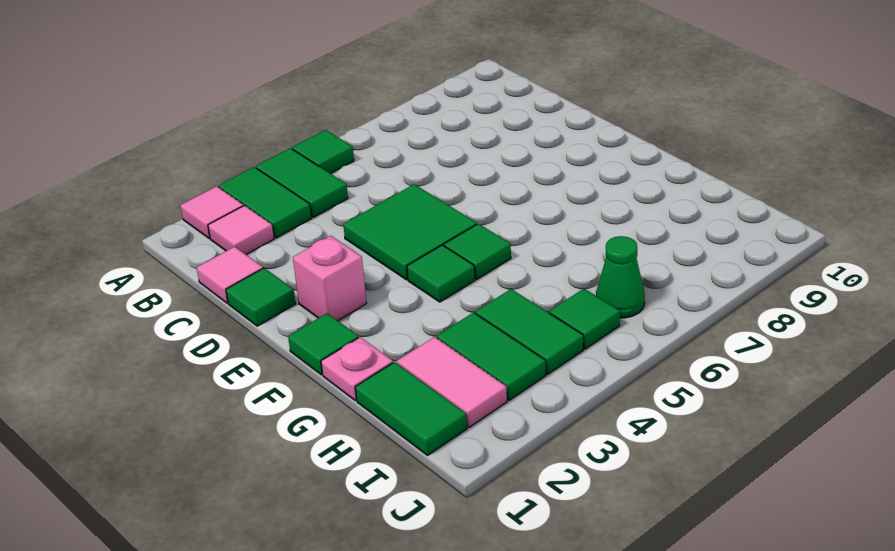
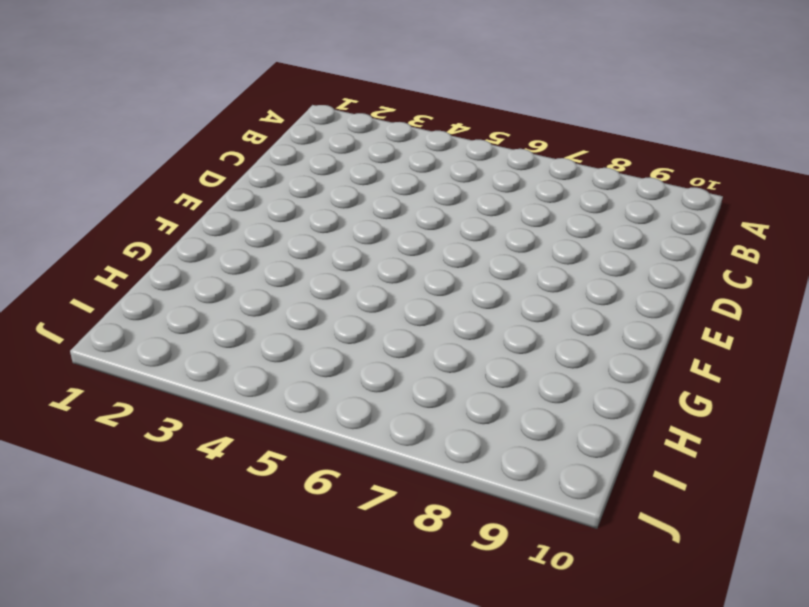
none -> pink tile A2 level 1
none -> green tile A3:B3 level 1
none -> green tile A4:B4 level 1

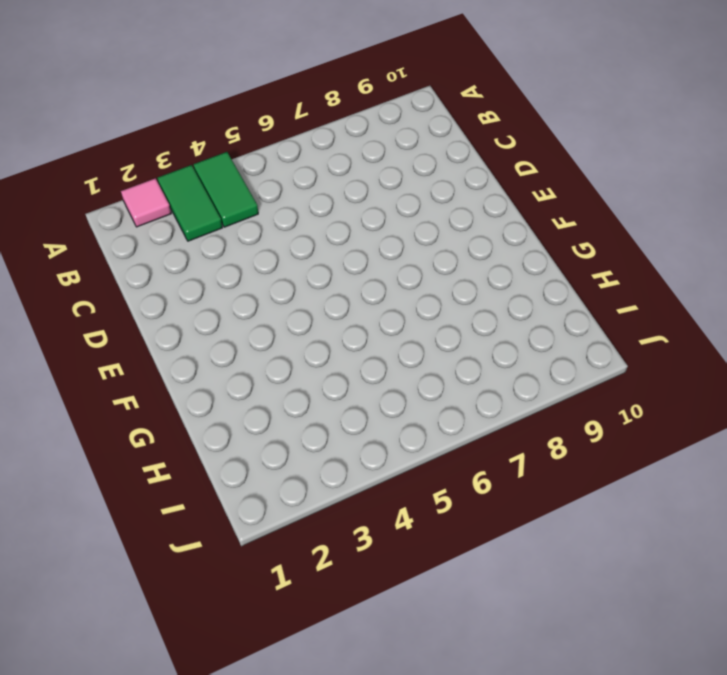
none -> green tile A5 level 1
none -> pink tile B2 level 1
none -> pink tile C1 level 1

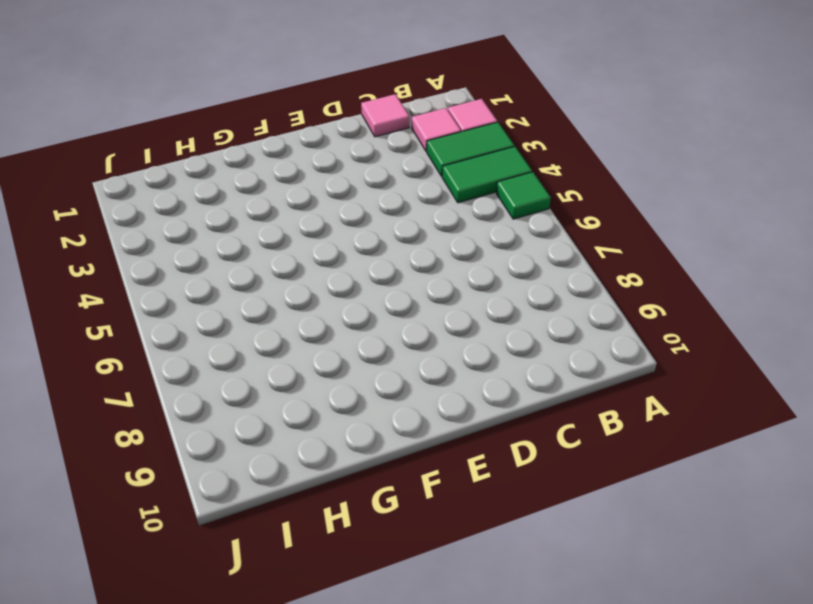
none -> green tile D1 level 1
none -> green tile D4:E5 level 1
none -> pink brick E2 level 1

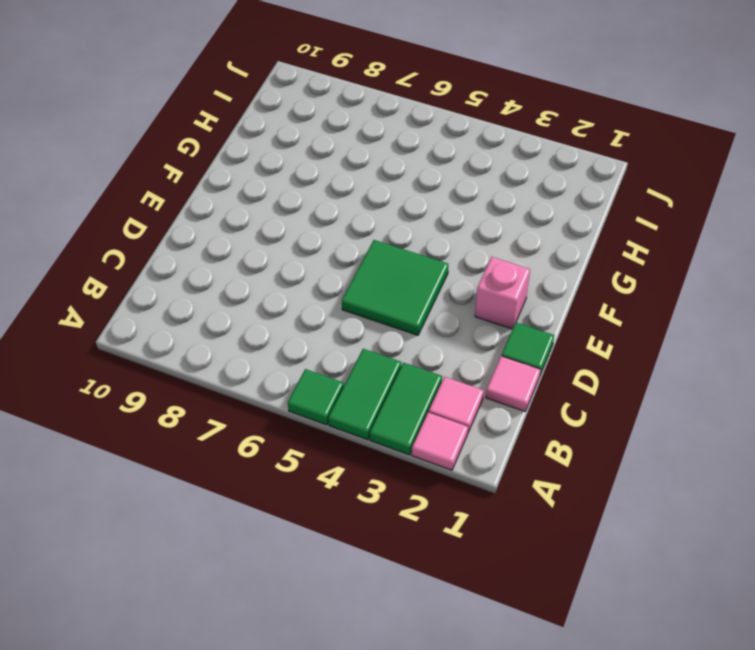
none -> green tile F1 level 1
none -> green tile F4 level 1
none -> green tile F5 level 1

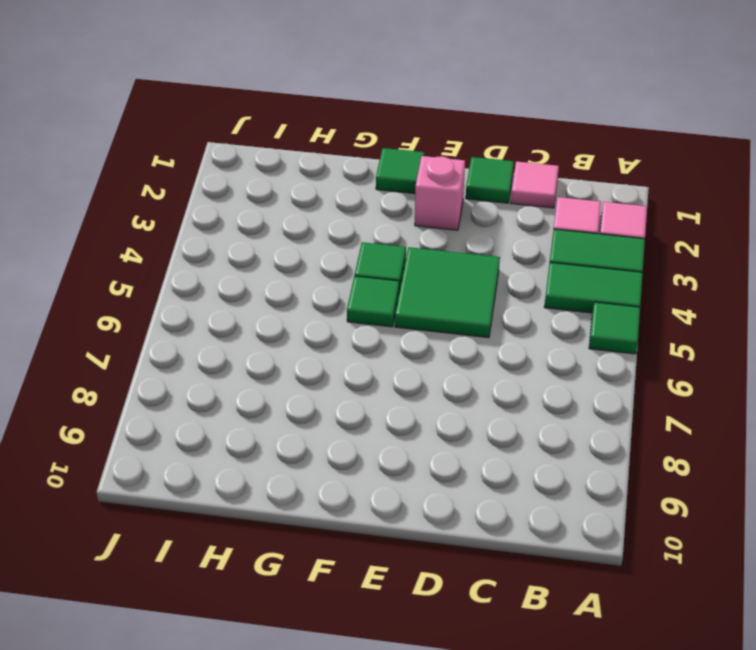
none -> pink plate G1 level 1
none -> green tile H1:I1 level 1
none -> pink tile H2:I2 level 1

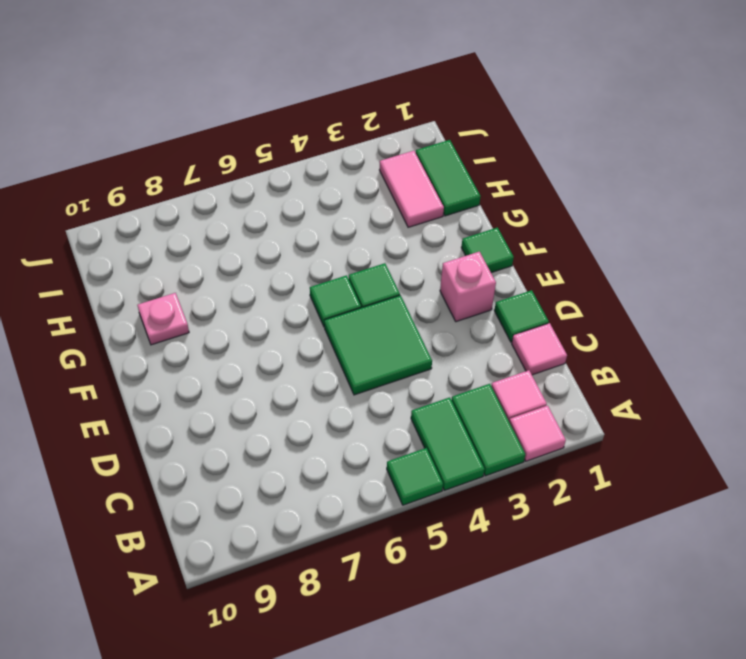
pink plate G9 level 1 -> pink plate G1 level 1
none -> green tile H3:I3 level 1
none -> green tile H4:I4 level 1
none -> green tile I5 level 1

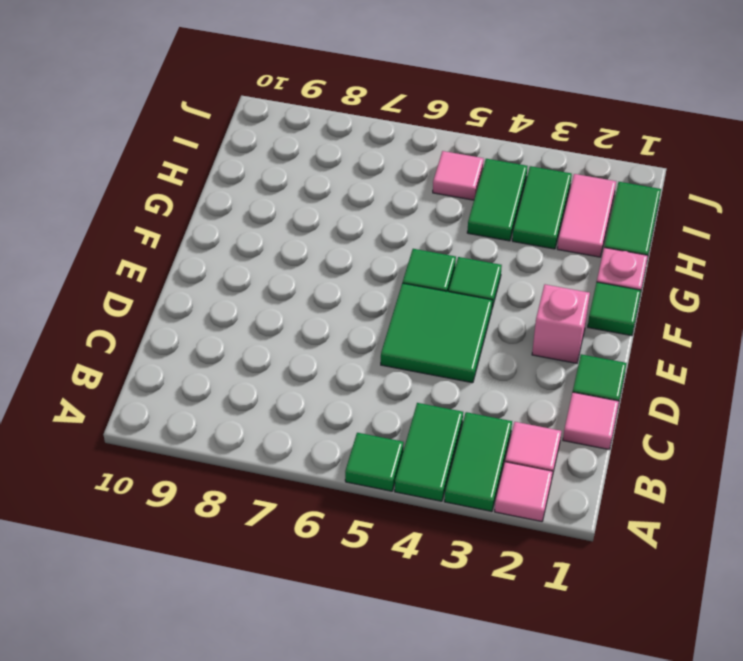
pink tile I5 level 1 -> green tile I5 level 1
none -> green cone I6 level 1

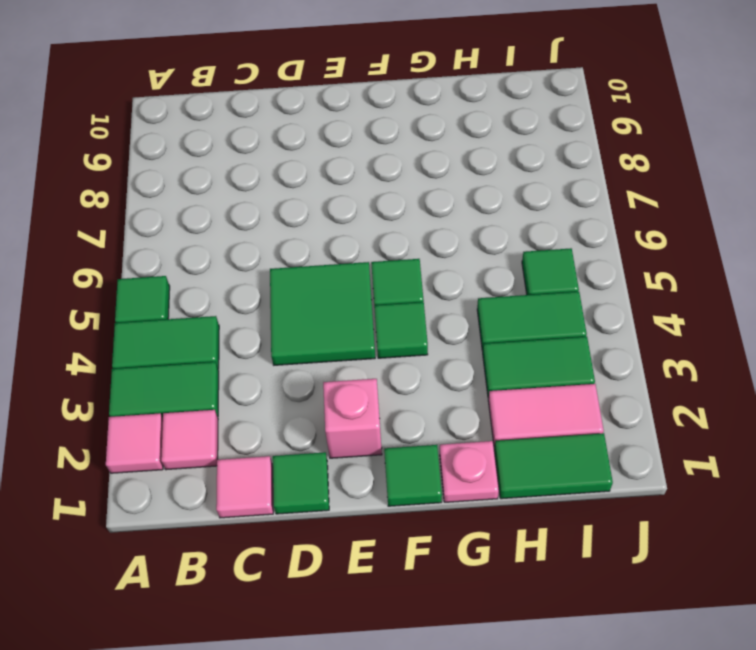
none -> green cone I6 level 1

